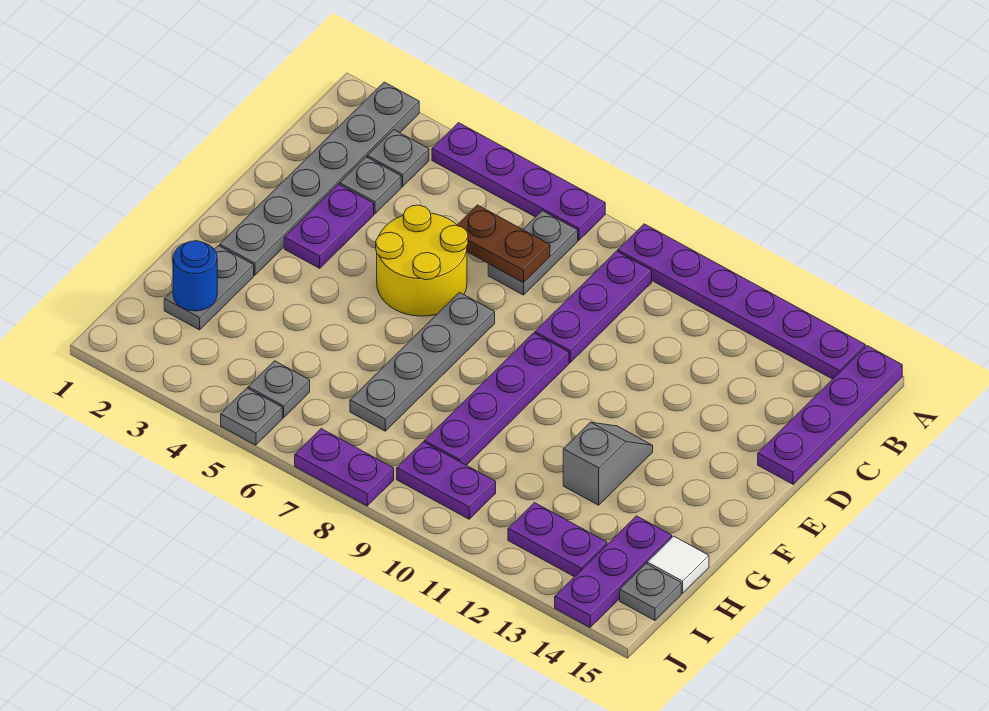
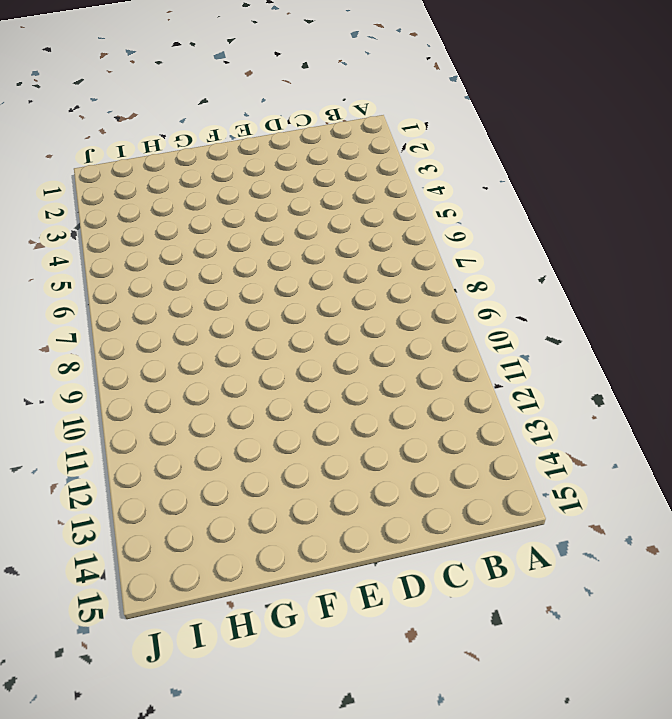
none -> grey plate A2:F2 level 1
none -> purple plate A4:A7 level 1
none -> purple plate A9:A14 level 1

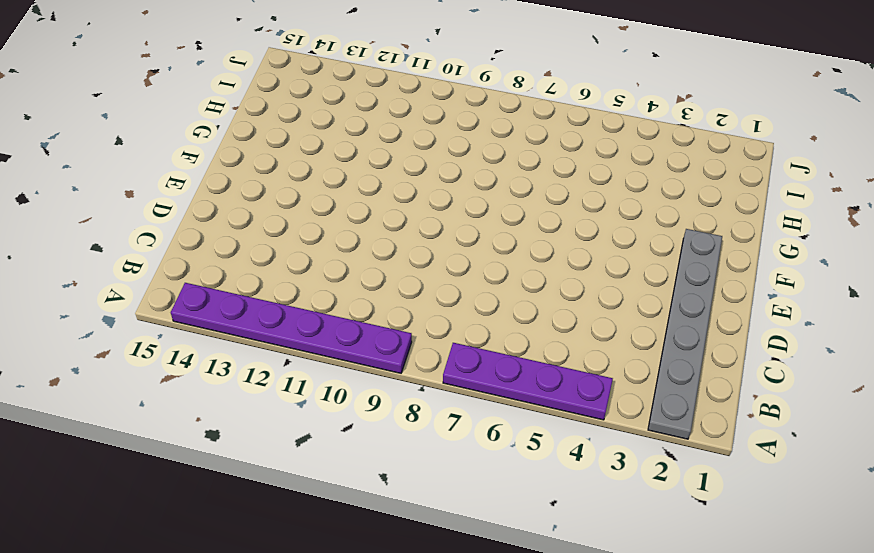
none -> purple plate A15:D15 level 1
none -> grey plate B3 level 1
none -> grey plate B7:C7 level 1

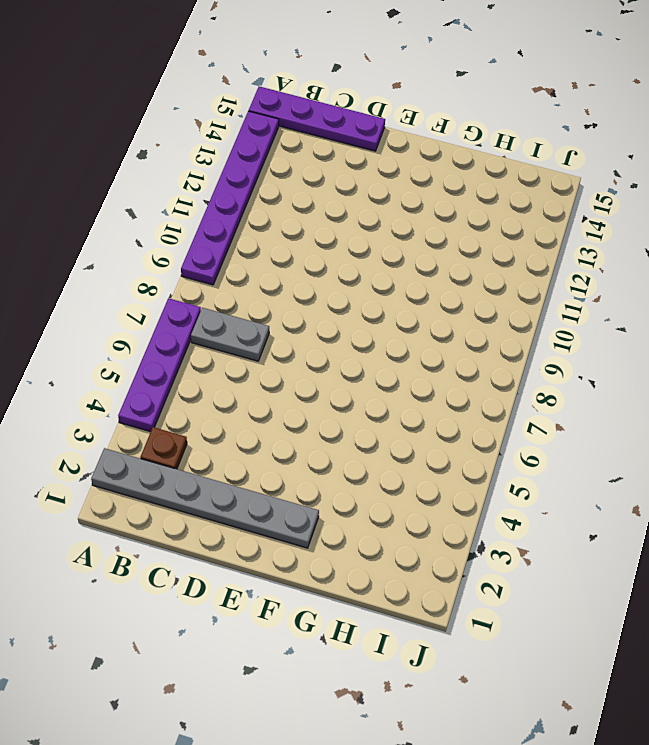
brown plate B3 level 1 -> grey plate B3 level 1
none -> purple plate B9:D9 level 1
none -> grey plate C3 level 1
none -> purple plate D3:E3 level 1

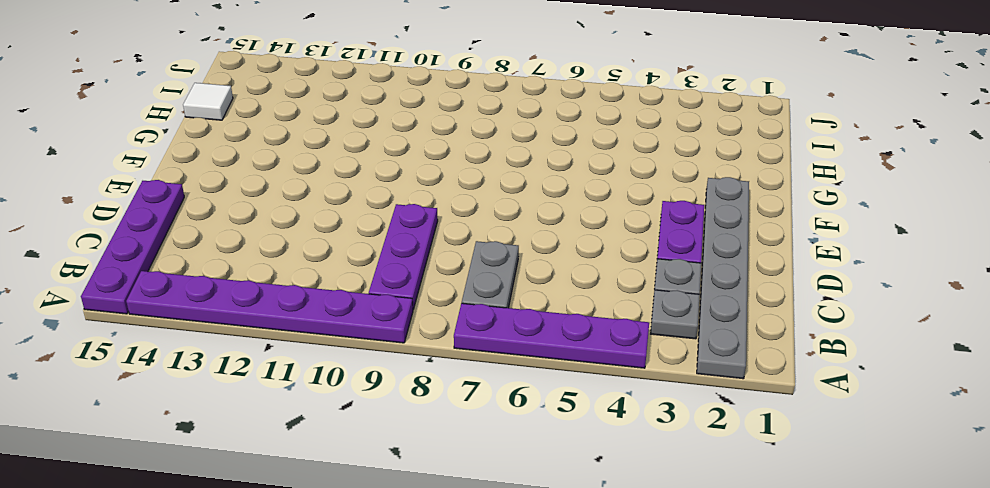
none -> yellow round brick D5:E6 level 1
none -> grey plate E7:H7 level 1
none -> purple plate E9:H9 level 1

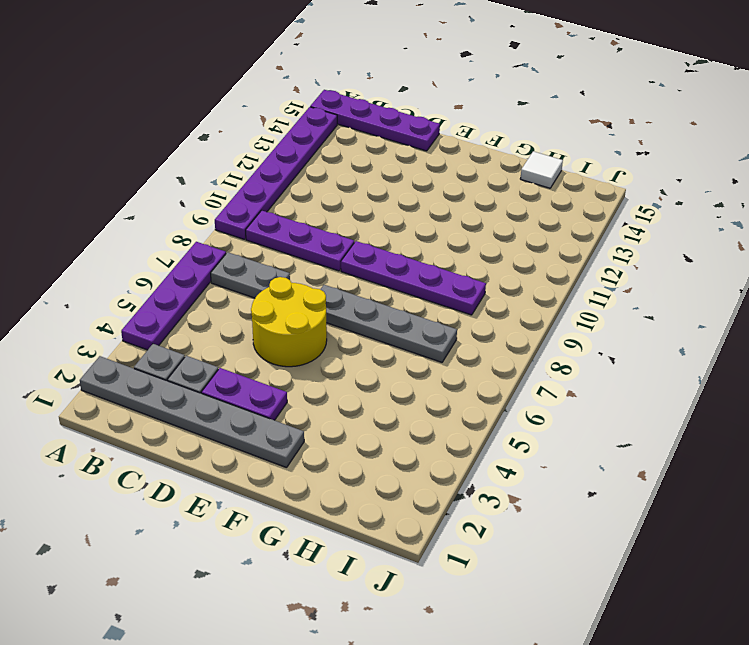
none -> grey slope F12:G12 level 1 top G
none -> grey plate G2:H2 level 1
none -> purple plate H14:J14 level 1

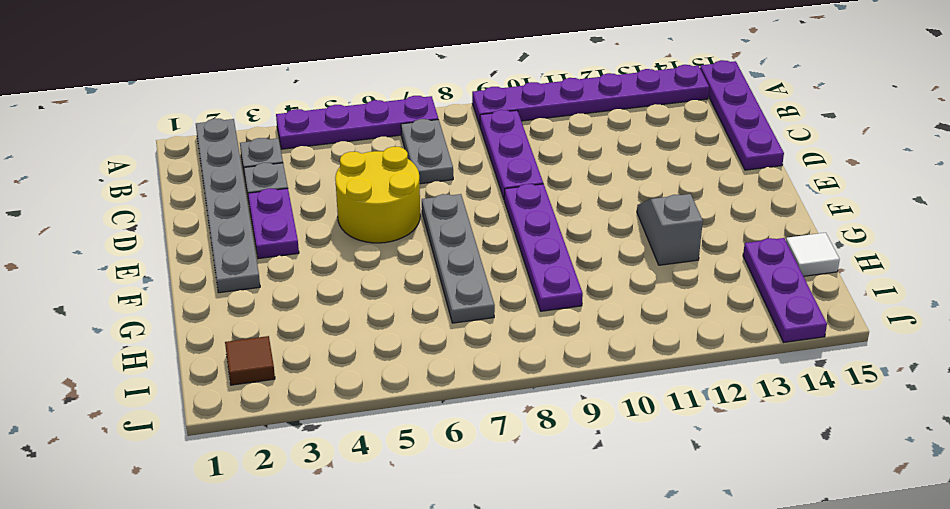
brown tile I2 level 1 -> none
none -> grey plate G2:H2 level 1
none -> grey plate I5 level 1
none -> purple plate I9:I10 level 1

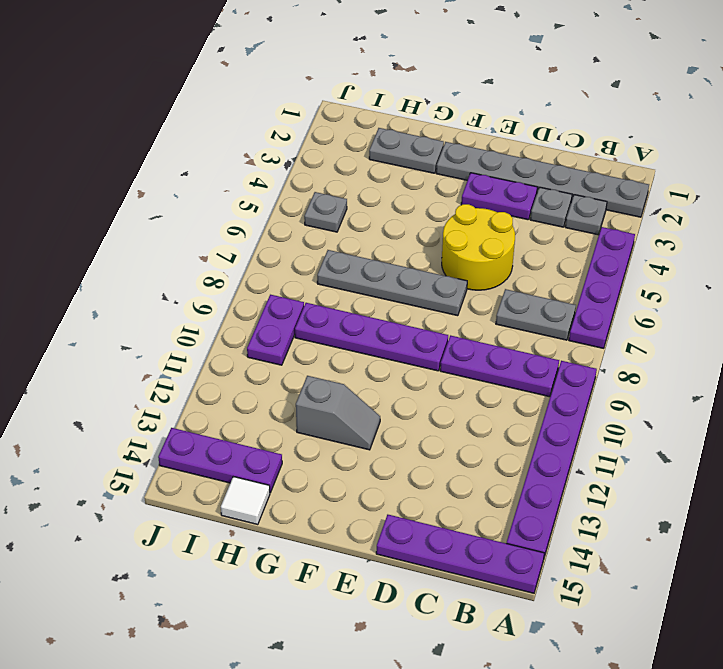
none -> purple plate I12:I13 level 1
none -> grey plate I15 level 1
none -> grey plate J5 level 1

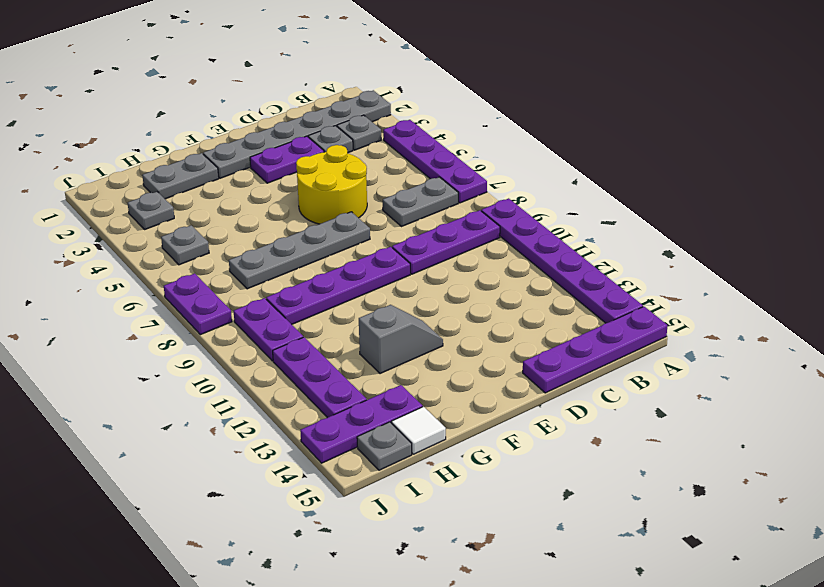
grey plate I3 level 1 -> grey plate J5 level 1
purple plate I11:I13 level 1 -> purple plate I12:I13 level 1
none -> brown plate C6:C7 level 2
none -> blue round brick H2 level 2

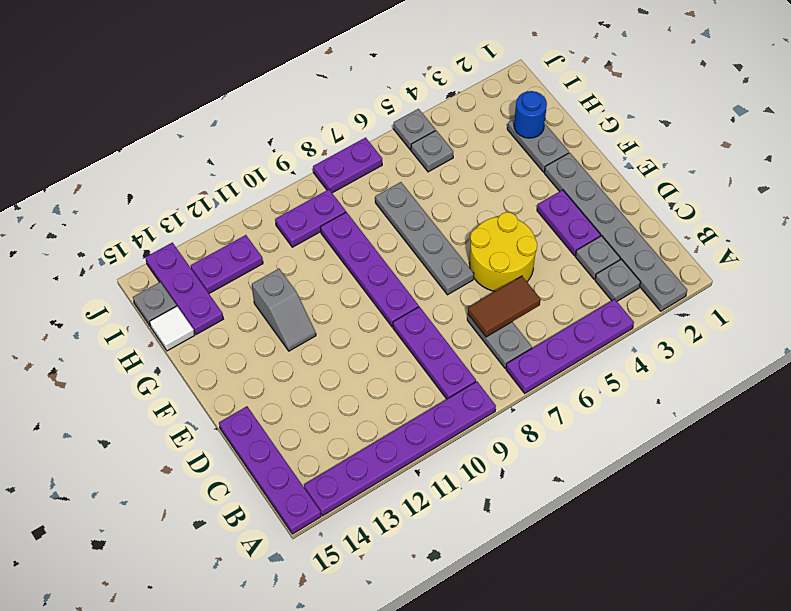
brown tile C6:C7 level 2 -> brown plate C6:C7 level 2

